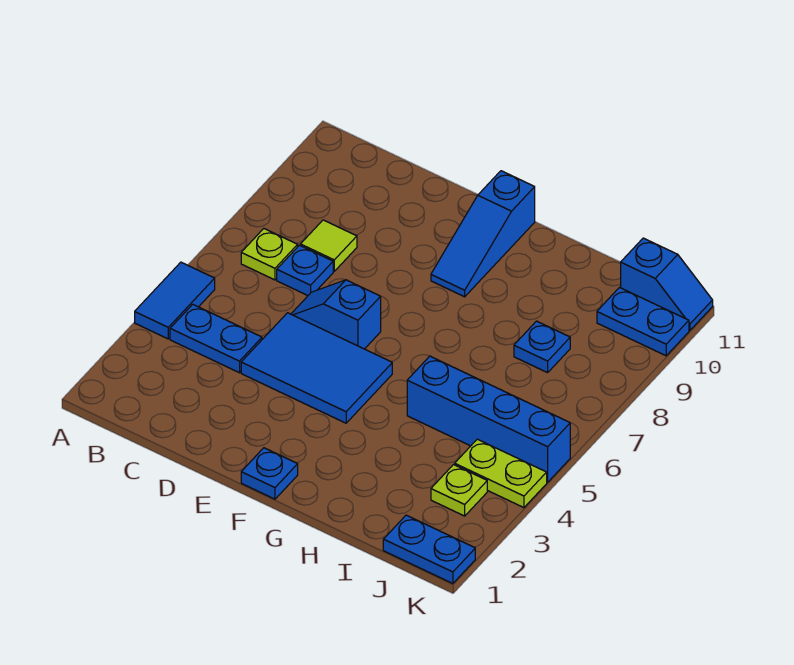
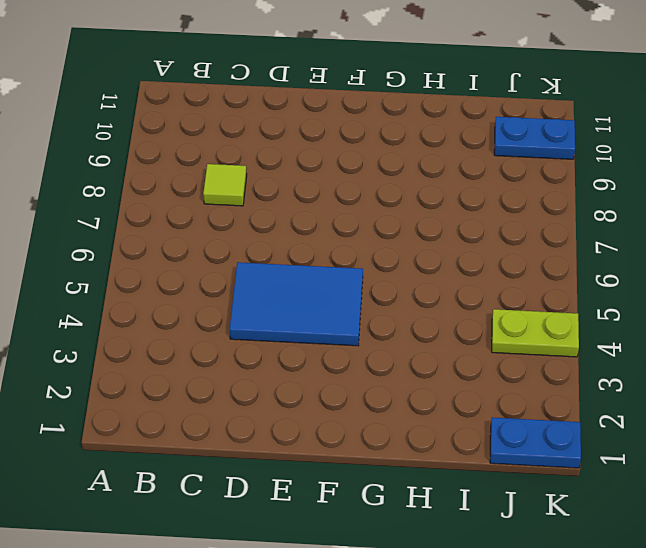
none -> blue tile A4:A5 level 1
none -> blue plate B4:C4 level 1
none -> lime plate B7 level 1

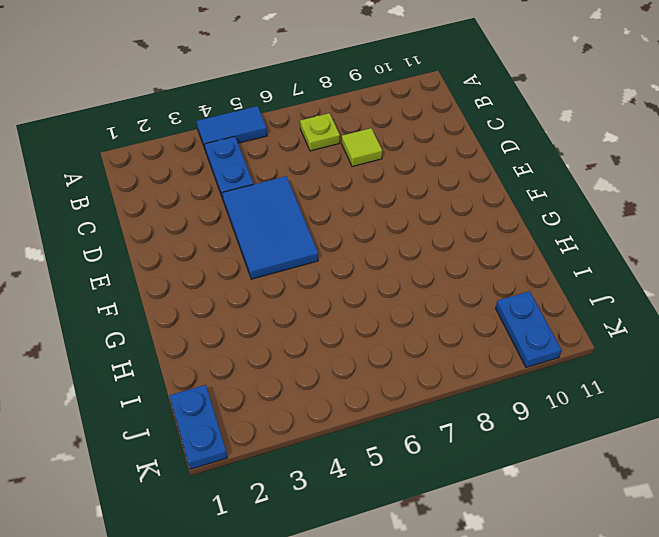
none -> blue plate C7 level 1
none -> blue slope D6:E6 level 1 top E
none -> blue plate F1 level 1

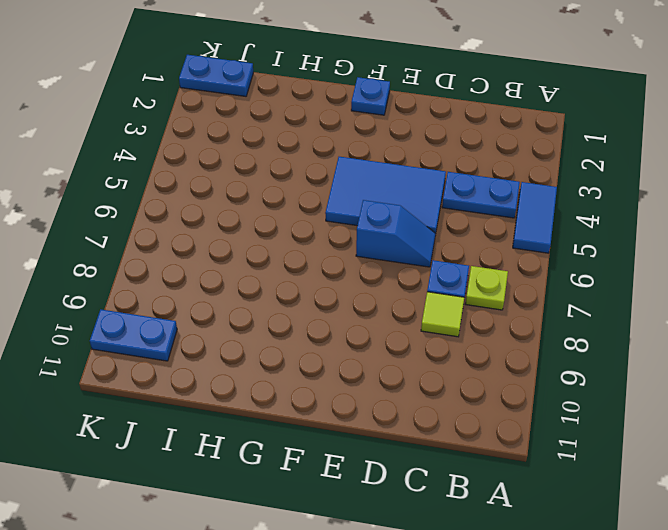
none -> blue slope F9:F11 level 1 top 11
none -> blue brick H5:K5 level 1
none -> blue plate I8 level 1

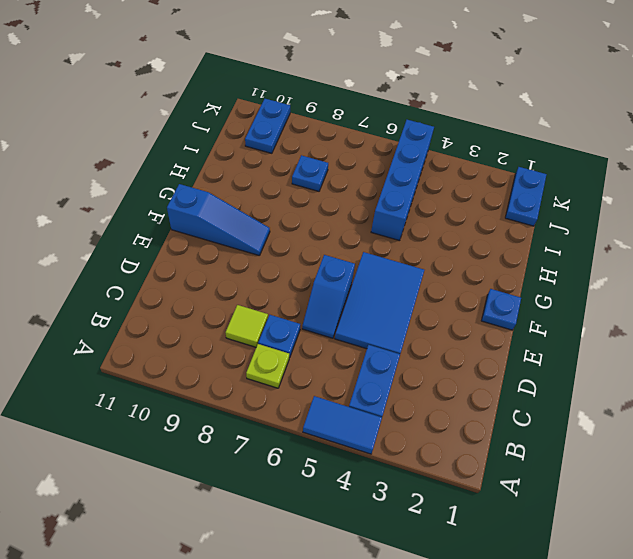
none -> lime plate J3 level 1
none -> lime plate J4:K4 level 1
none -> blue slope J11:K11 level 1 top J

